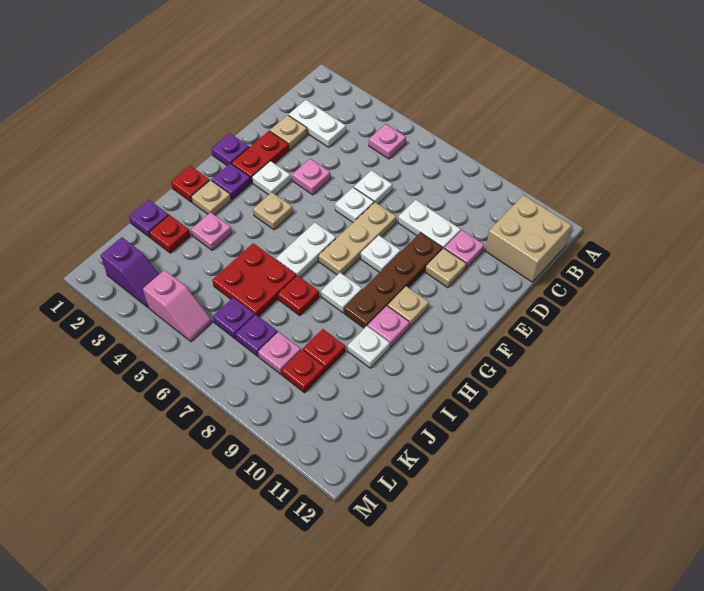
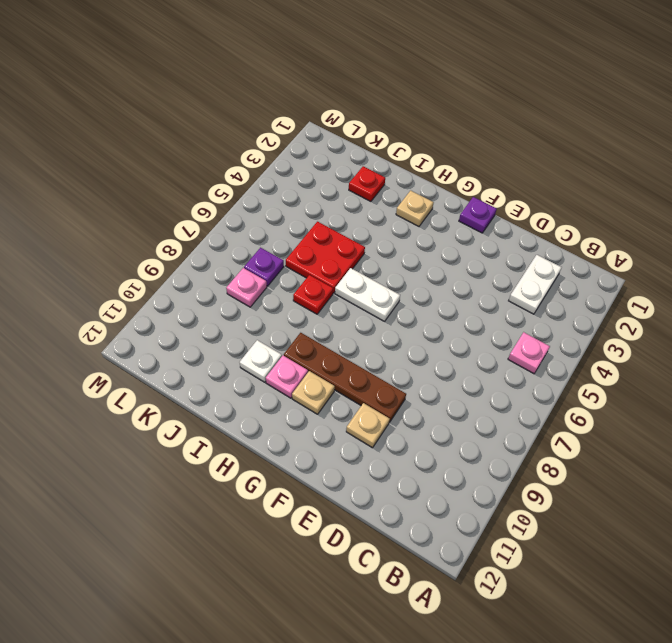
none -> tan brick B11:C12 level 1
none -> tan plate D2 level 1
none -> white plate D6 level 1
none -> white plate D8:D9 level 1

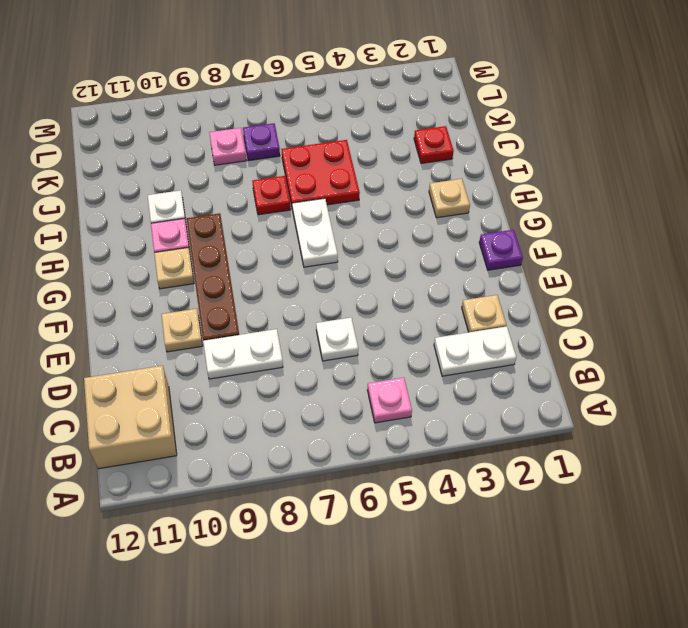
none -> pink plate D10 level 1
none -> red plate E2:F2 level 1
none -> pink plate E4 level 1
none -> white plate E6 level 1

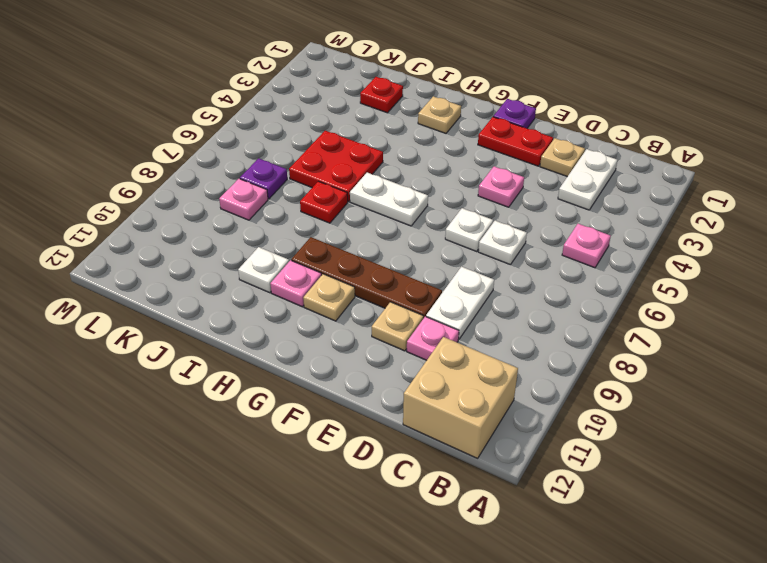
none -> tan plate E7:G7 level 1
none -> white plate F3 level 1
none -> white plate F8 level 1
none -> purple plate G2 level 1

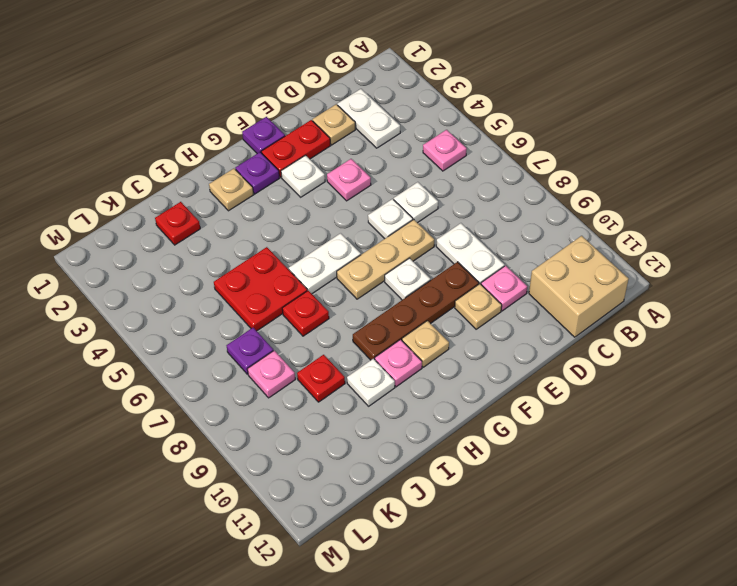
none -> tan plate G4 level 1
none -> red plate H1 level 1
none -> white plate H8 level 1
none -> pink plate I3 level 1

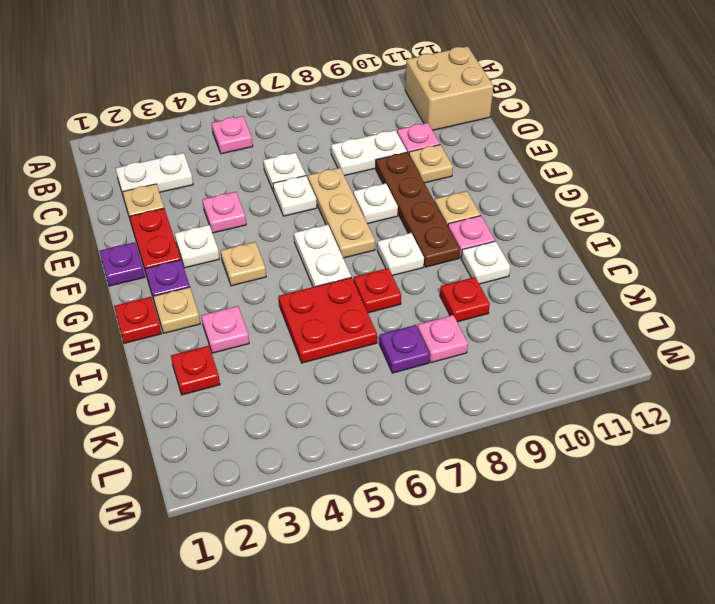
none -> purple plate J1 level 1
none -> purple plate K6 level 1
none -> red plate K9 level 1
none -> purple slope L2:L3 level 1 top 2

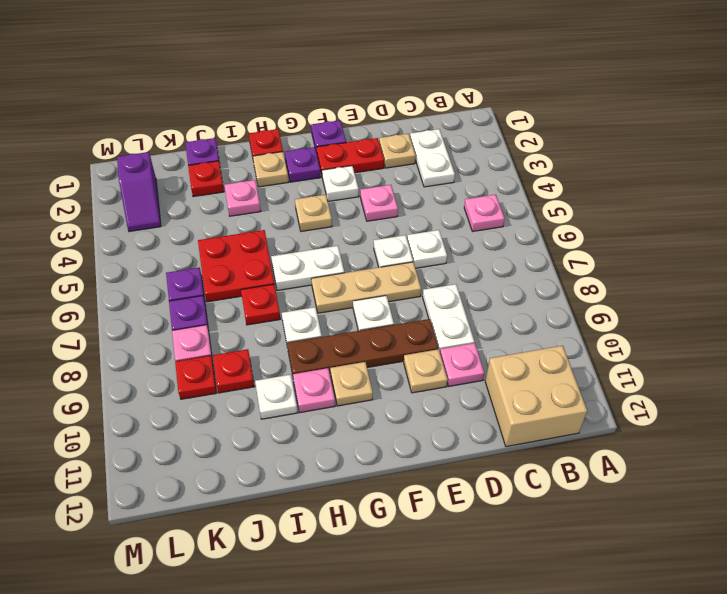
none -> pink slope L4:L5 level 1 top 4

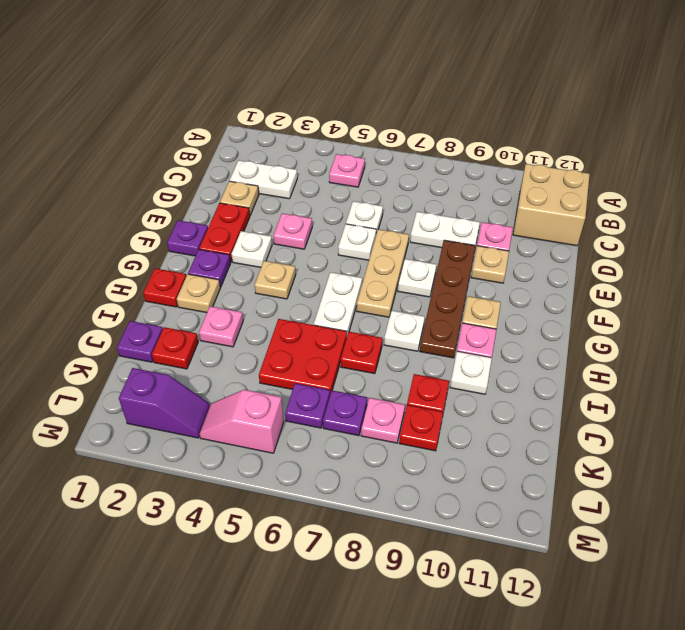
pink slope L4:L5 level 1 top 5 -> pink slope L4:L5 level 1 top 4

